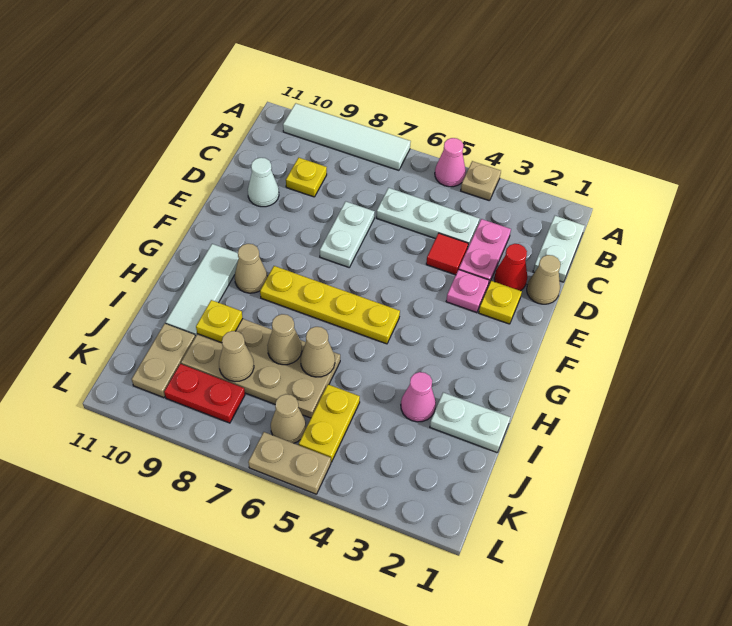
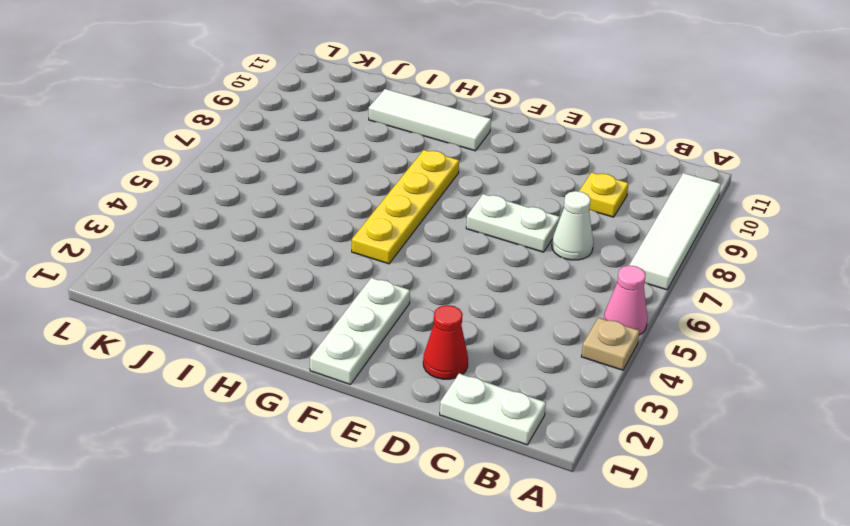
white cone C7 level 1 -> white cone D10 level 1
white plate F1:F3 level 1 -> white plate C4:C6 level 1
none -> pink plate C3:D3 level 1
none -> tan cone D1 level 1
none -> red tile D4 level 1

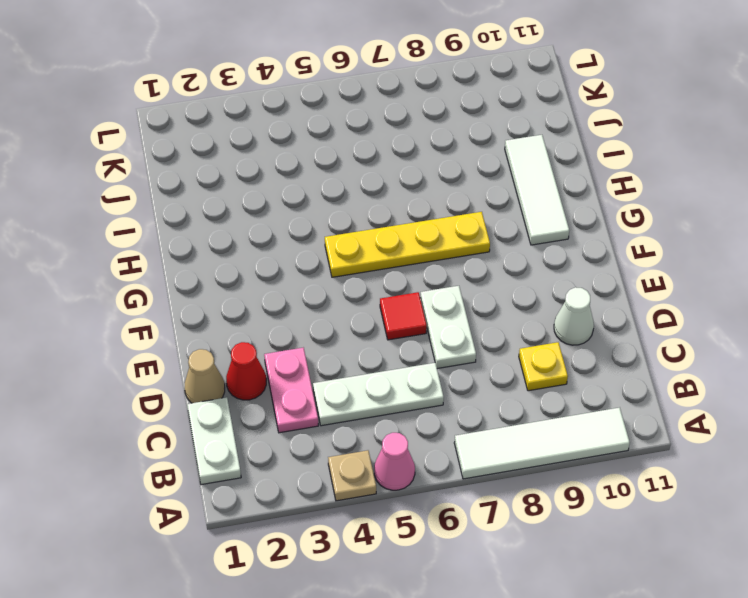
red tile E6 level 1 -> red tile D4 level 1
none -> yellow plate E2 level 1
none -> pink plate E3 level 1
none -> tan cone G9 level 1

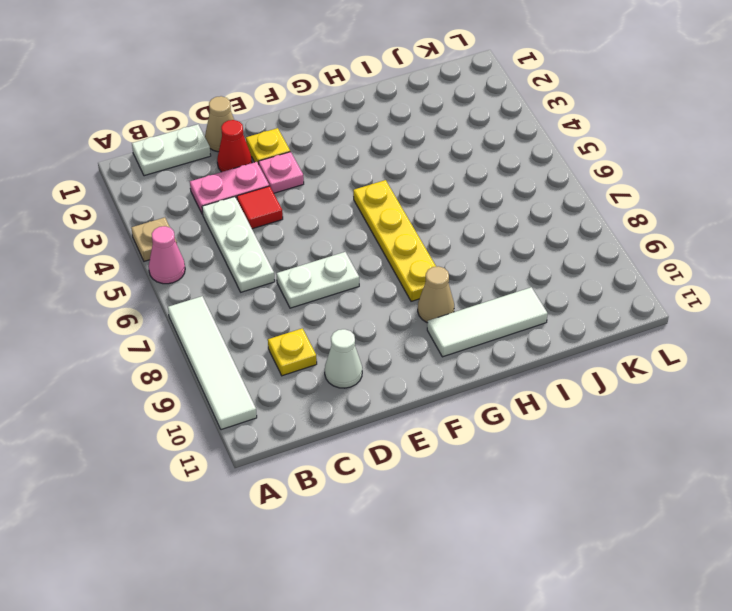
none -> white plate I1:I2 level 1
none -> pink cone I3 level 1
none -> tan plate I6:J9 level 1

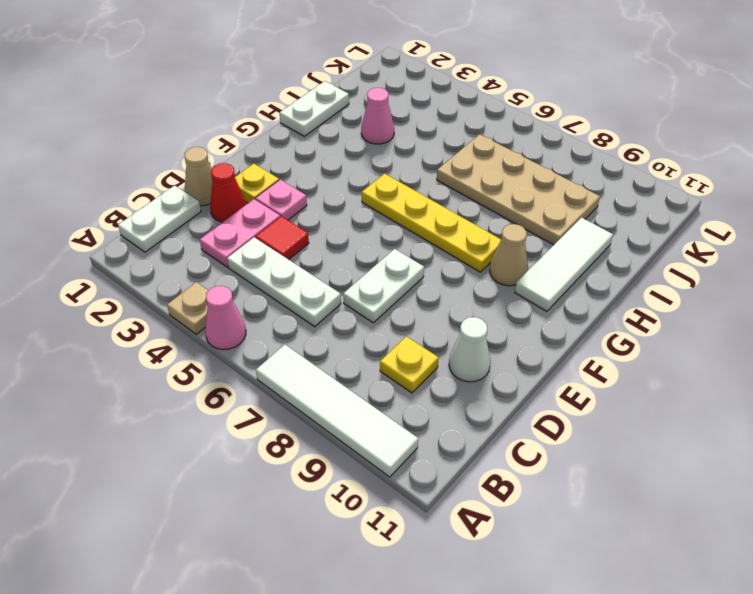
white plate H1:I1 level 1 -> white plate I1:I2 level 1
none -> yellow plate J5:K5 level 1
none -> tan plate J10:K10 level 1
none -> tan cone K6 level 1

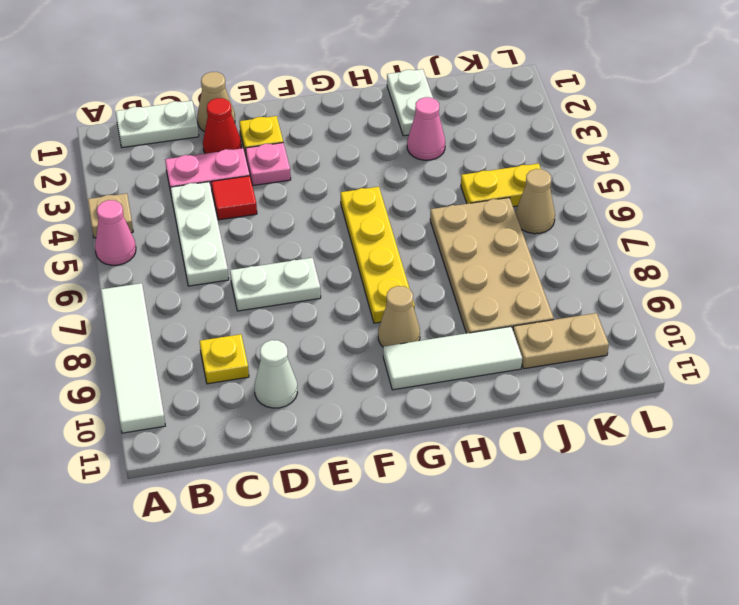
none -> red plate K8:K9 level 1
none -> tan plate L5:L6 level 1
none -> tan cone I6 level 2

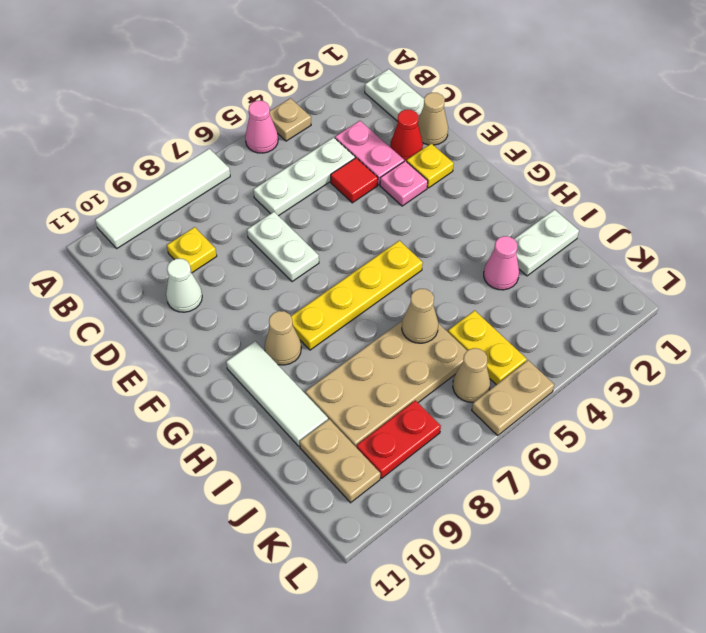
none -> tan cone I7 level 2
none -> yellow plate I9 level 2
none -> tan cone J8 level 2

